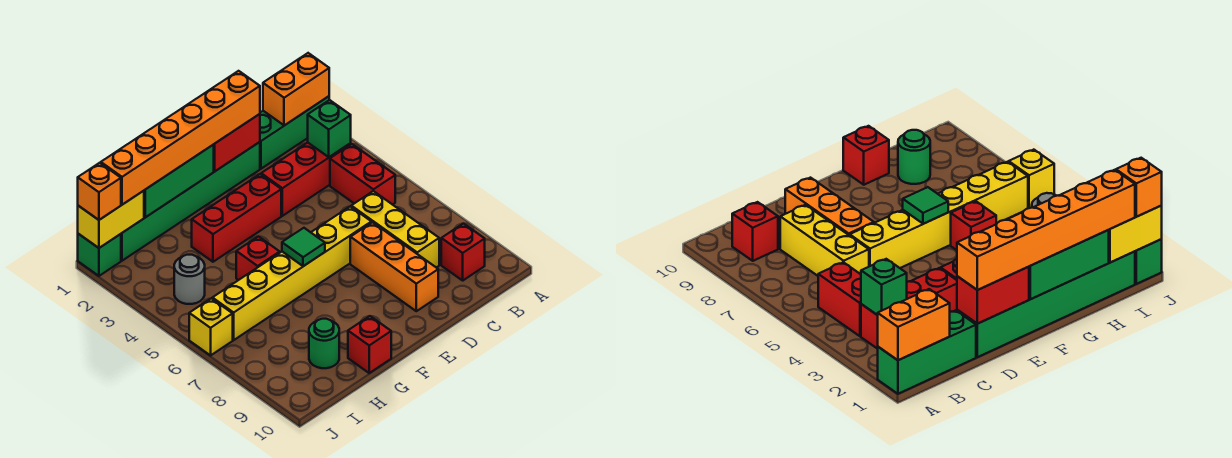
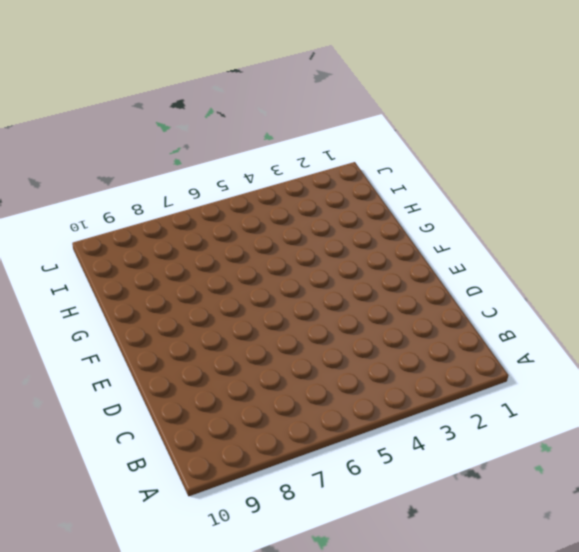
none -> green brick A1:C1 level 1
none -> red brick B3:D3 level 1
none -> red brick B4:B5 level 1

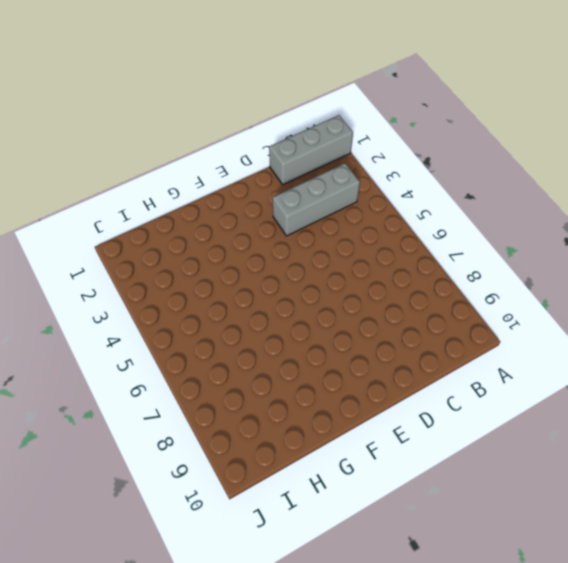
grey brick A1:C1 level 1 -> green brick A1:C1 level 1
grey brick B3:D3 level 1 -> red brick B3:D3 level 1
none -> red brick B4:B5 level 1
none -> red brick B9 level 1
none -> yellow brick C6:C8 level 1

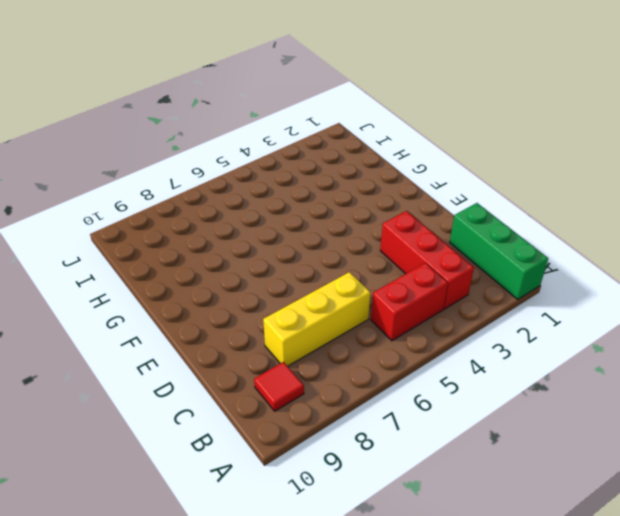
red tile B9 level 1 -> red brick B9 level 1
none -> green brick D1:I1 level 1
none -> yellow brick D6:I6 level 1
none -> orange brick D7:D9 level 1

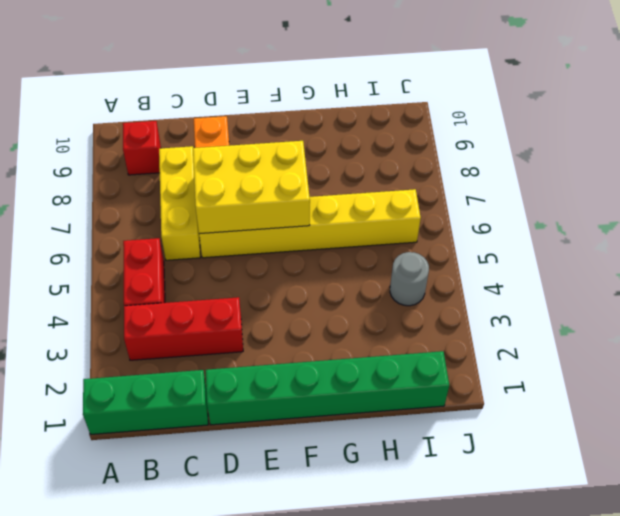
yellow brick D6:F7 level 2 -> green tile F6 level 2
none -> red brick E3:G3 level 1
none -> red brick G5 level 1
none -> red brick G10 level 1

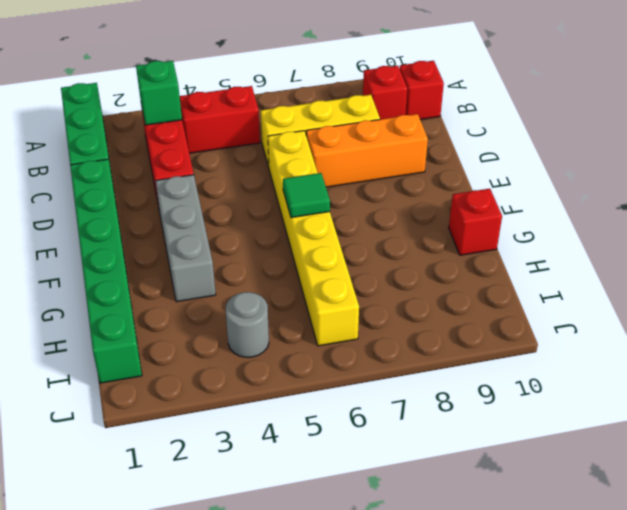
red brick B10 level 1 -> red brick G5 level 1
grey brick E3:G3 level 1 -> red brick E3:G3 level 1
none -> green round brick H9 level 1
none -> green brick J1 level 1
none -> yellow brick J6 level 1

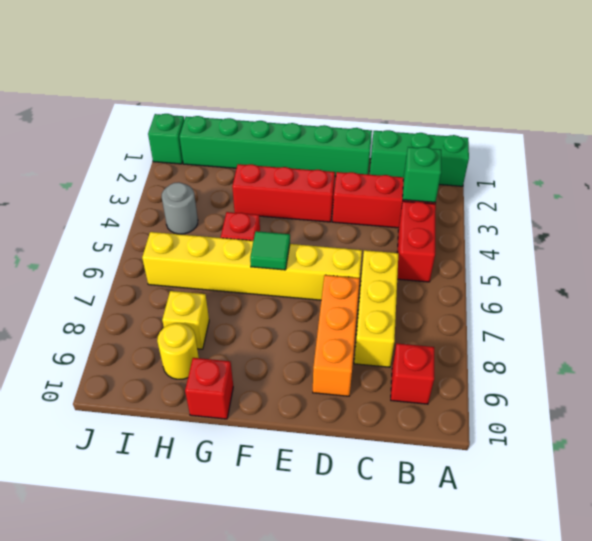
yellow brick H8 level 1 -> yellow brick J6 level 1
yellow round brick H9 level 1 -> green round brick H9 level 1
none -> orange brick A1:B1 level 2
none -> red brick D1:E1 level 2
none -> green brick F1:H1 level 2

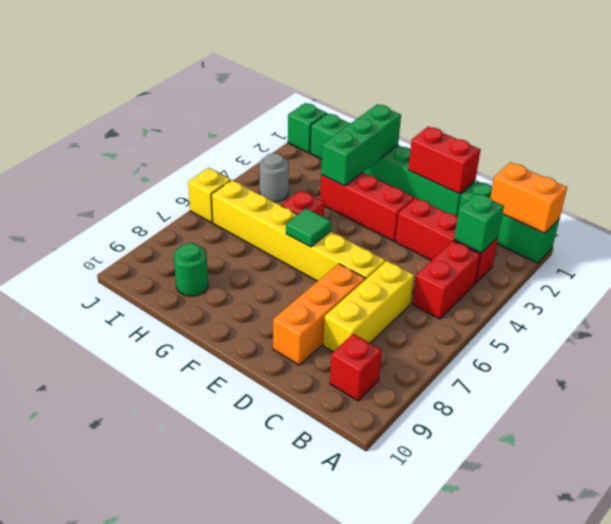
green brick G1:G3 level 2 -> green brick F1:H1 level 2
none -> red brick G10 level 1
none -> yellow brick I1:J1 level 2
none -> orange brick D1:I1 level 3

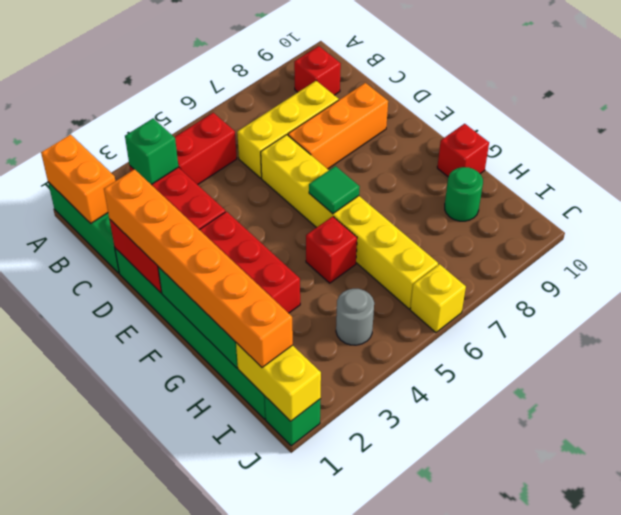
none -> orange brick J1 level 3

